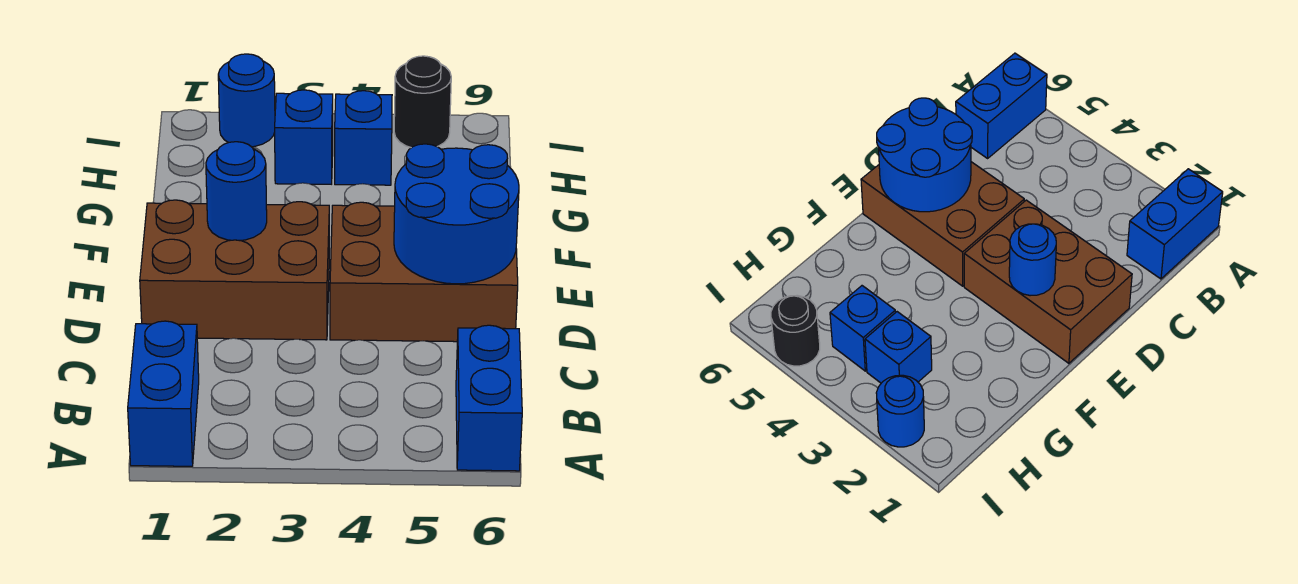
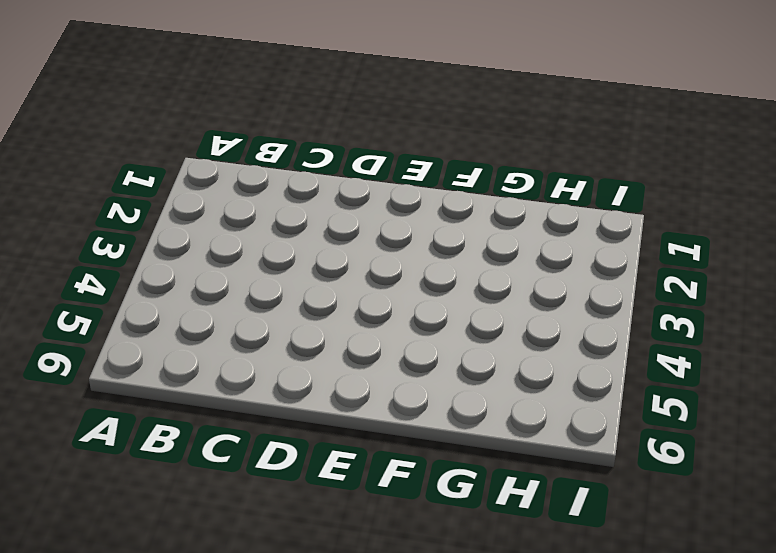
none -> blue brick A1:B1 level 1
none -> blue brick A6:B6 level 1

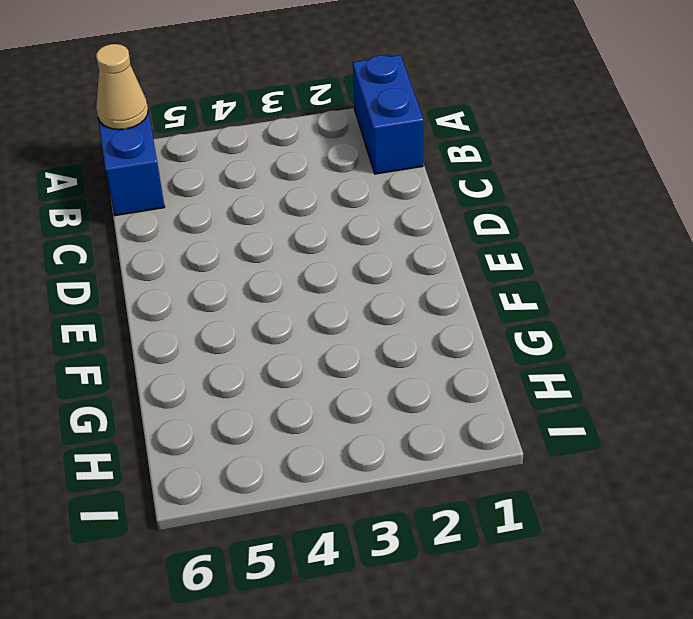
tan cone A6 level 2 -> none
none -> brown brick D1:E3 level 1
none -> brown brick D4:E6 level 1

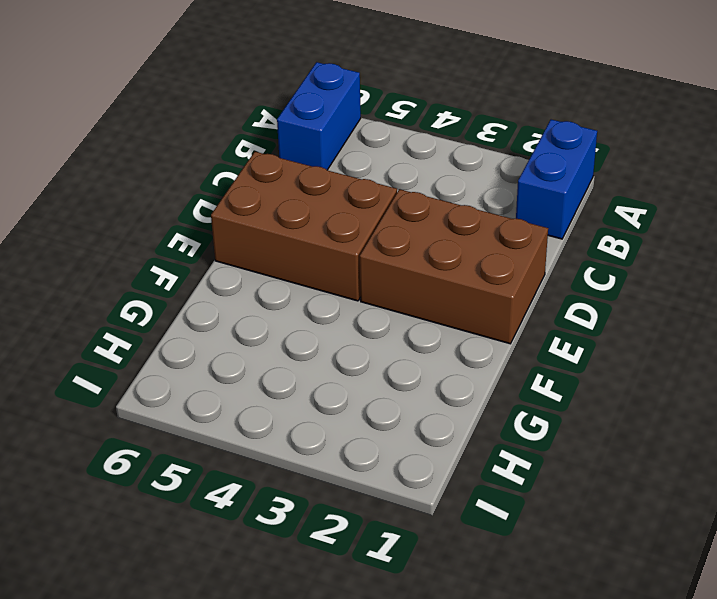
none -> blue brick H3 level 1
none -> blue brick H4 level 1

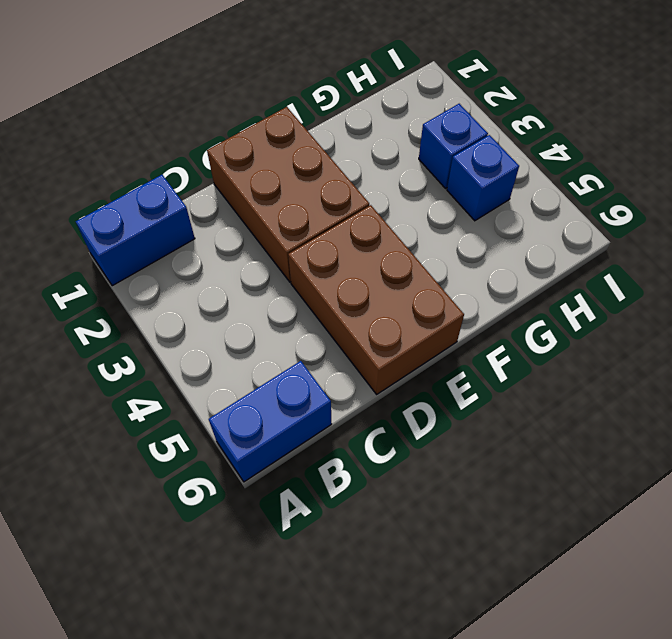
none -> blue round brick I2 level 1
none -> black round brick I5 level 1

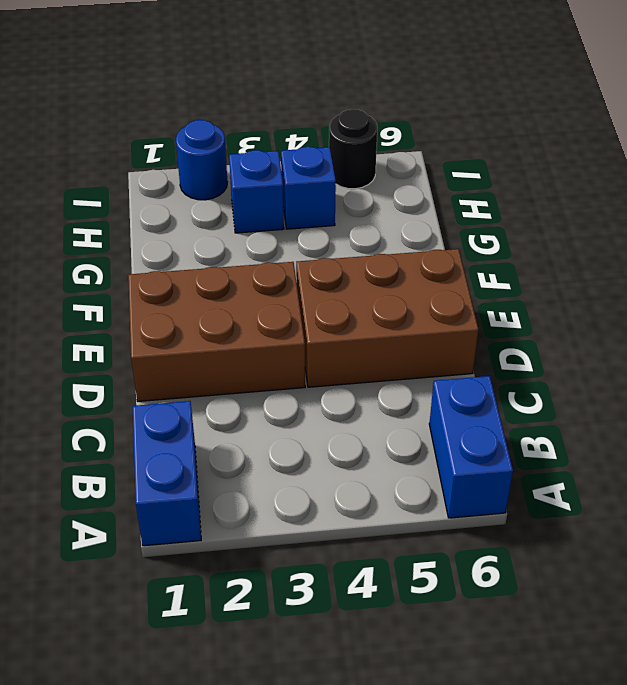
none -> blue round brick D5:E6 level 2
none -> blue round brick E2 level 2

